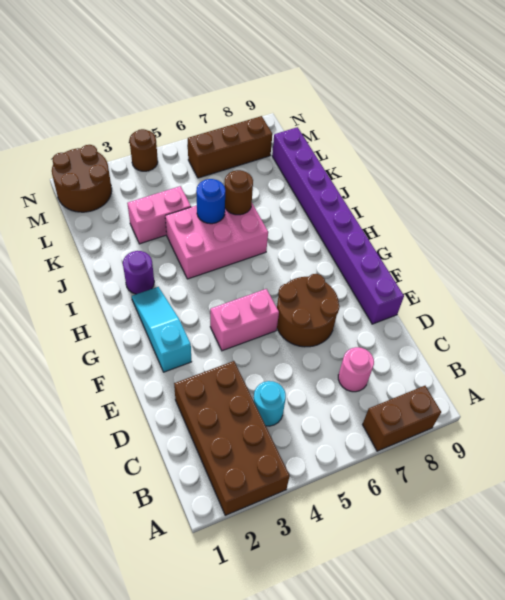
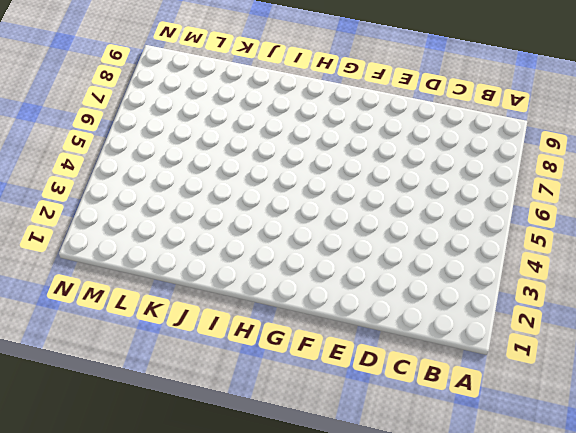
none -> brown brick A2:D3 level 1
none -> brown brick A7:A8 level 1
none -> cyan round brick C4 level 1

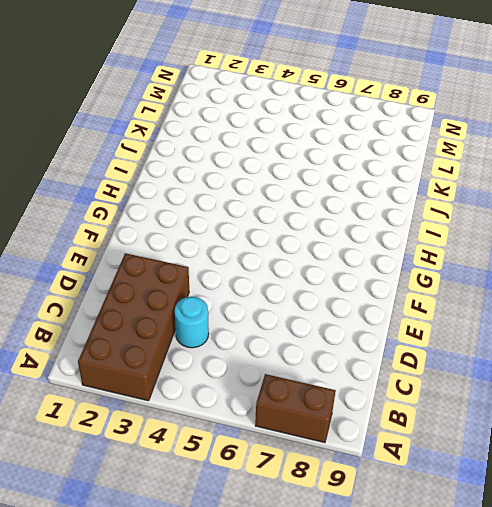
none -> pink round brick C7 level 1
none -> brown round brick E6:F7 level 1
none -> purple brick E9:L9 level 1

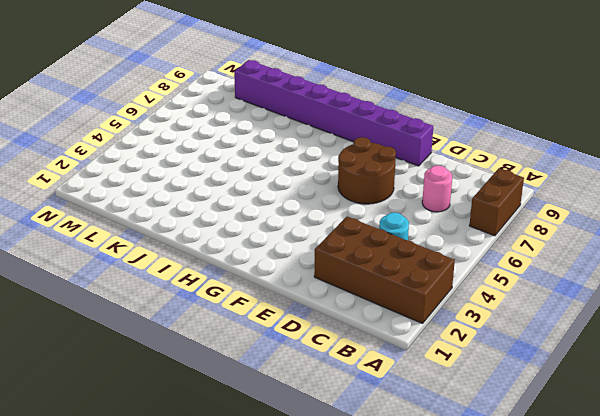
none -> cyan slope F2:H2 level 1 top F
none -> pink brick F4:F5 level 1
none -> purple round brick I2 level 1

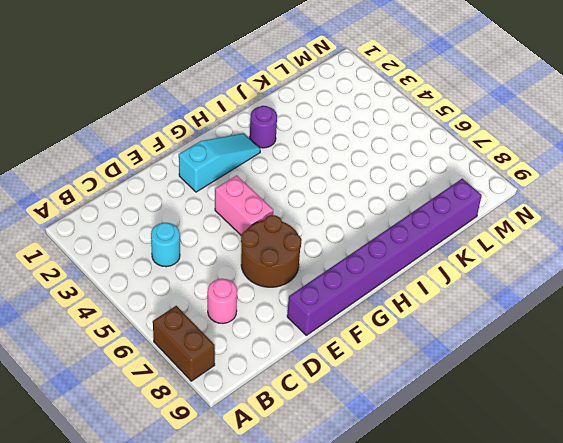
none -> brown brick A2:D3 level 1
none -> pink brick I4:J6 level 1
none -> pink brick K3:K4 level 1

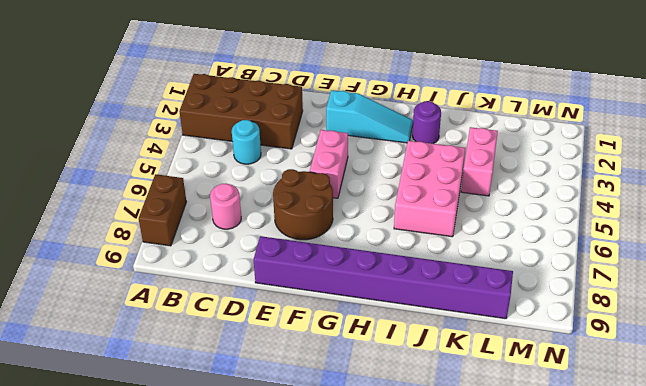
none -> brown round brick M1:N2 level 1
none -> brown brick M6:M8 level 1
none -> brown round brick N4 level 1

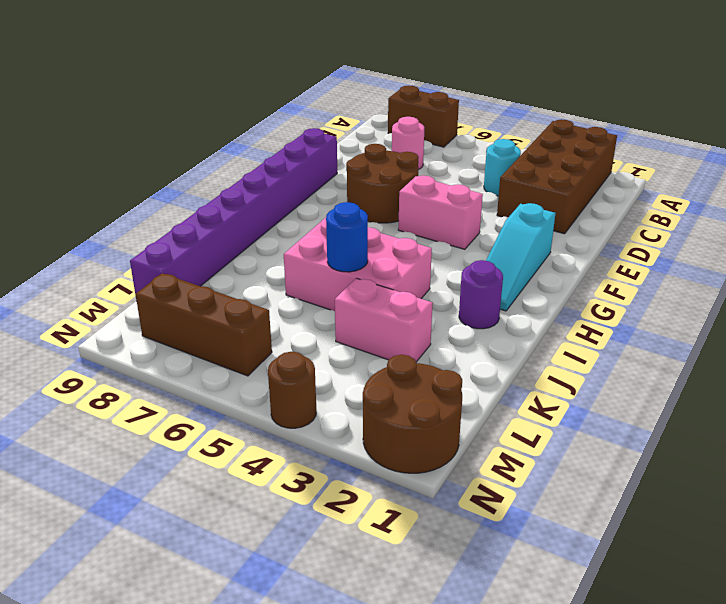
none -> brown round brick J6 level 2

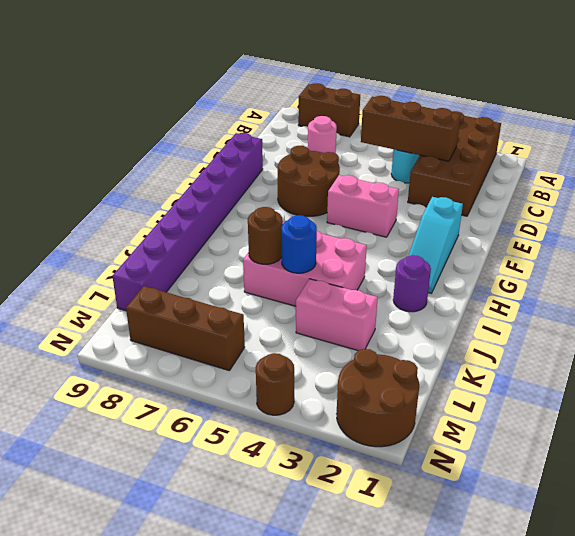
brown brick C3:C5 level 2 -> none

